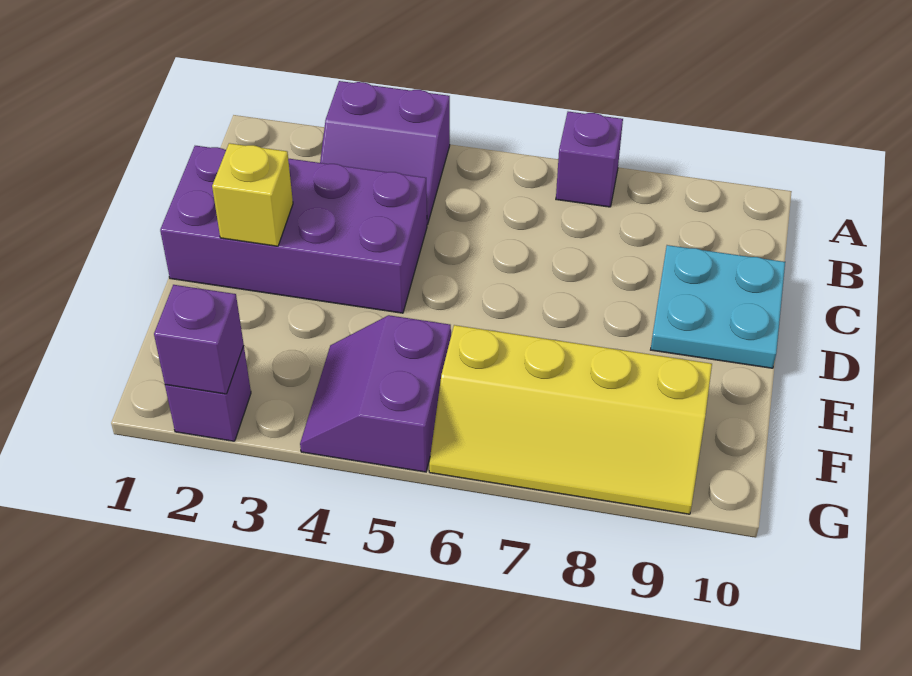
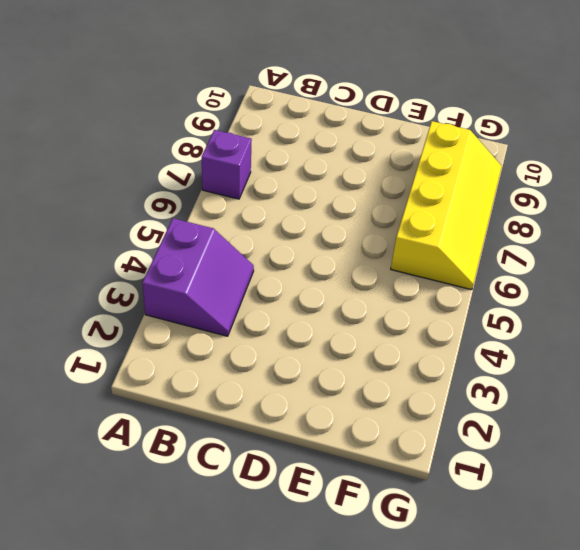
none -> purple brick C1:D4 level 1
none -> cyan plate C9:D10 level 1

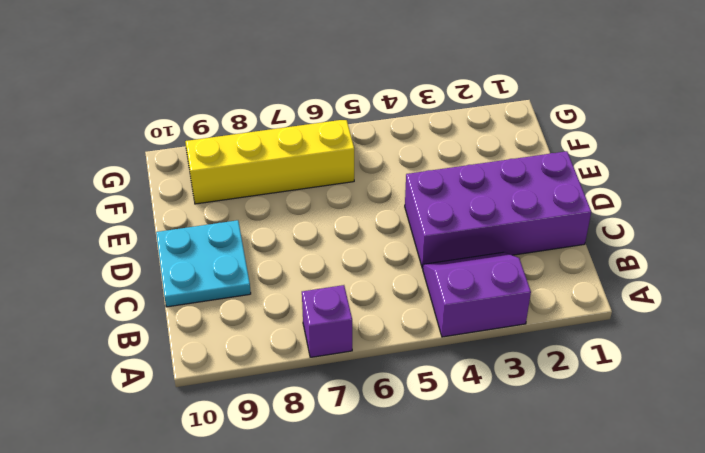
none -> purple slope F4:G5 level 1 top 5
none -> purple brick G2 level 1

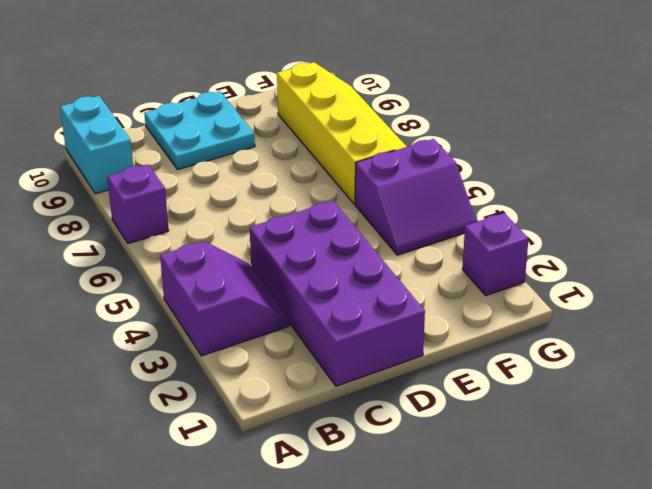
cyan brick A9:A10 level 1 -> none
none -> yellow brick D2 level 2
none -> purple brick G2 level 2

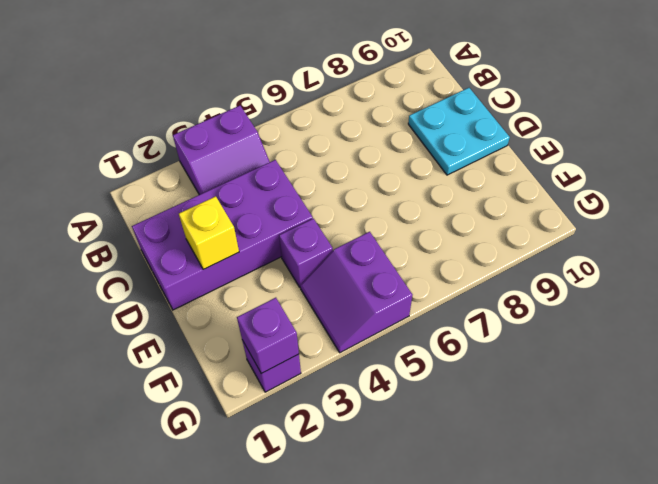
purple brick E4 level 1 -> purple brick A7 level 1
none -> yellow slope F6:G9 level 1 top F

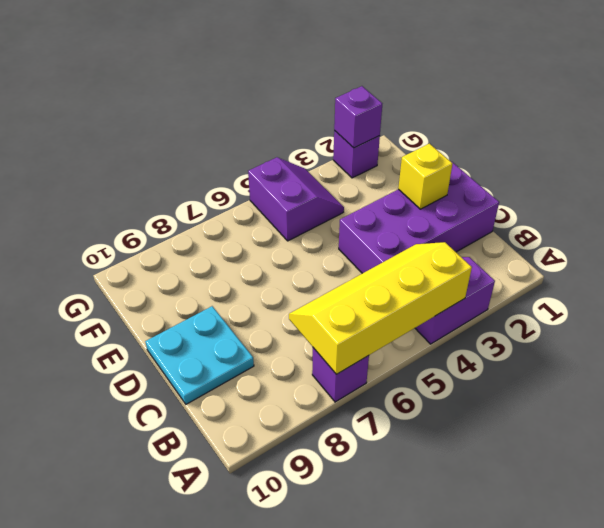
yellow slope A4:B7 level 2 top A -> yellow slope F6:G9 level 1 top F

